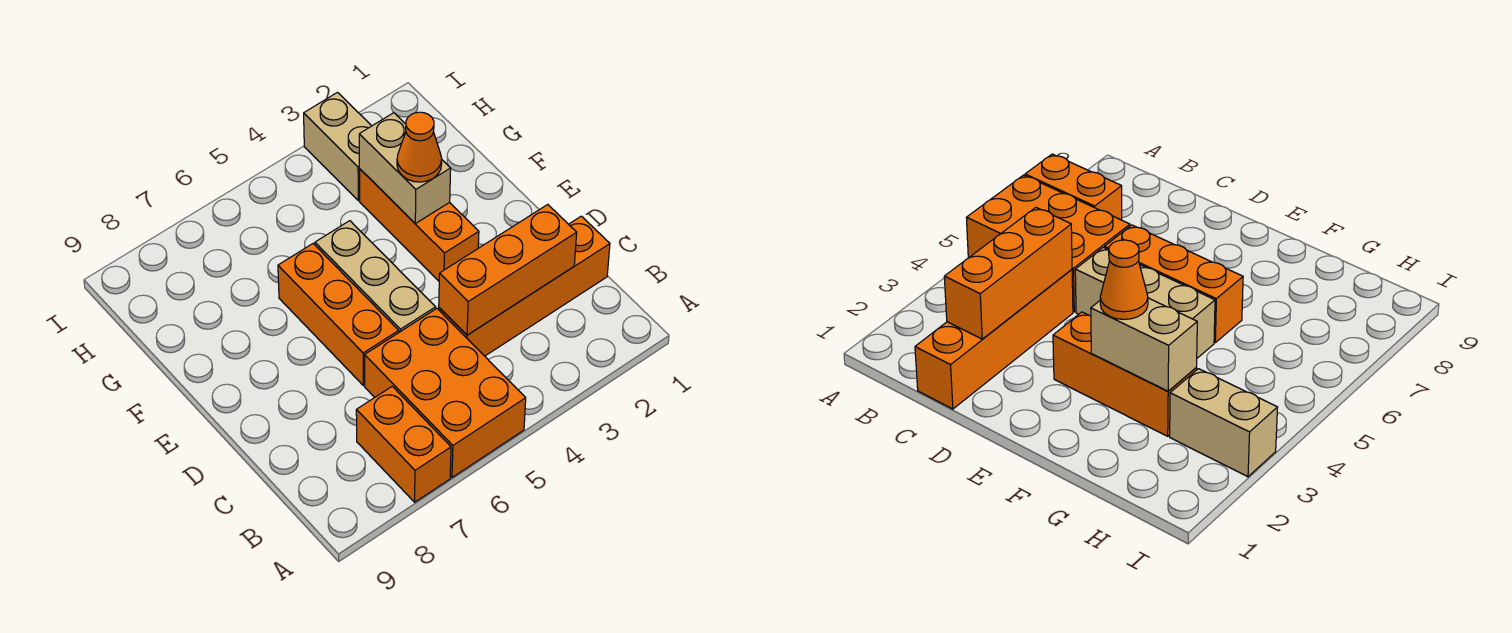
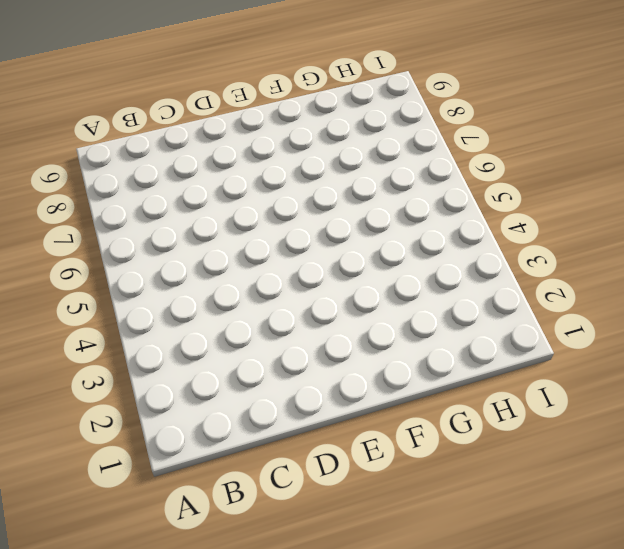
none -> orange brick A5:C6 level 1
none -> orange brick A7:B7 level 1

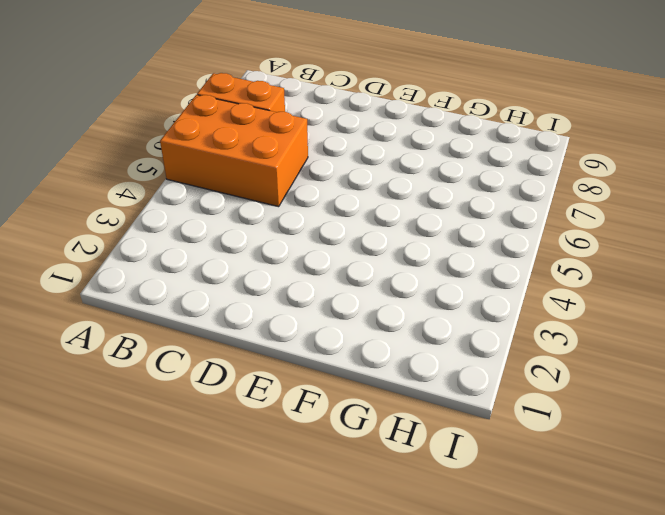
none -> orange brick C1:C4 level 1
none -> tan brick D5:F5 level 1

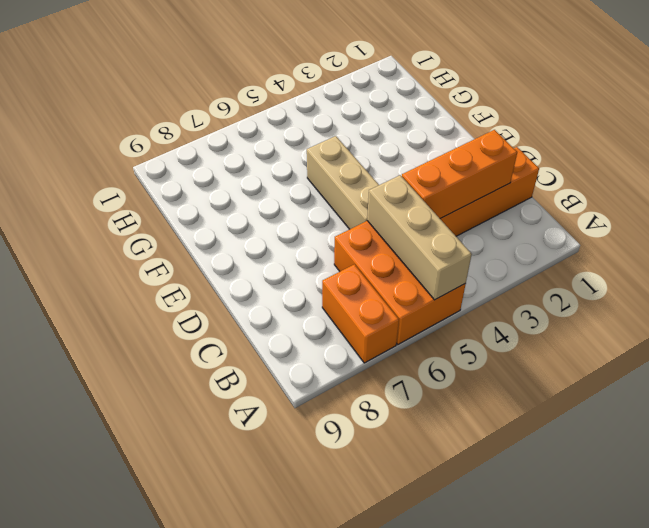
tan brick A5:C5 level 2 -> none
none -> orange brick D6:F6 level 1
none -> orange brick E3:G3 level 1

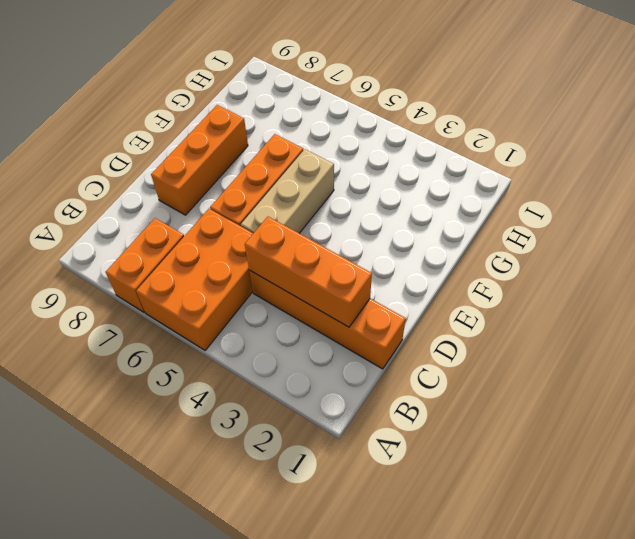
orange brick D8:F8 level 1 -> orange brick E3:G3 level 1
none -> tan brick H3:I3 level 1
none -> tan brick F3:G3 level 2

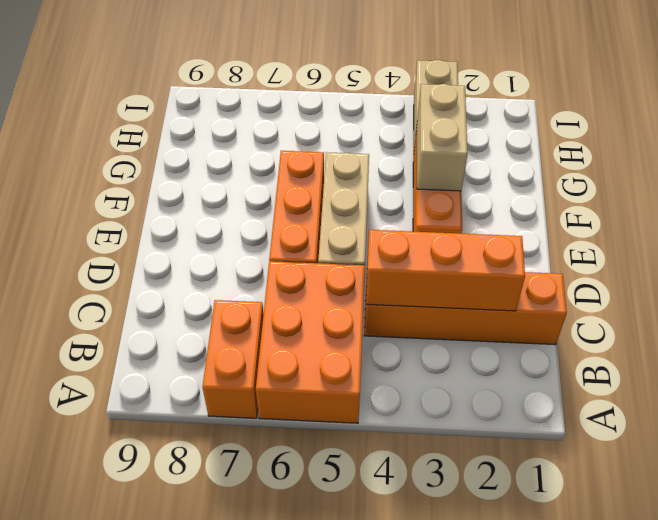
none -> orange cone F3 level 3

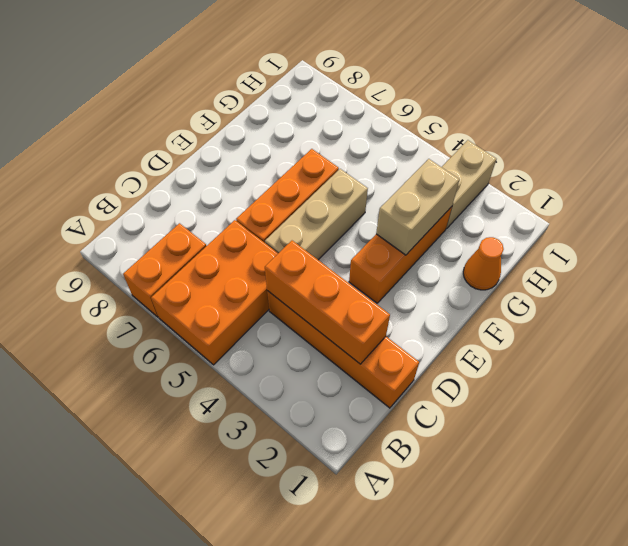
orange cone G1 level 1 -> orange cone F3 level 3

